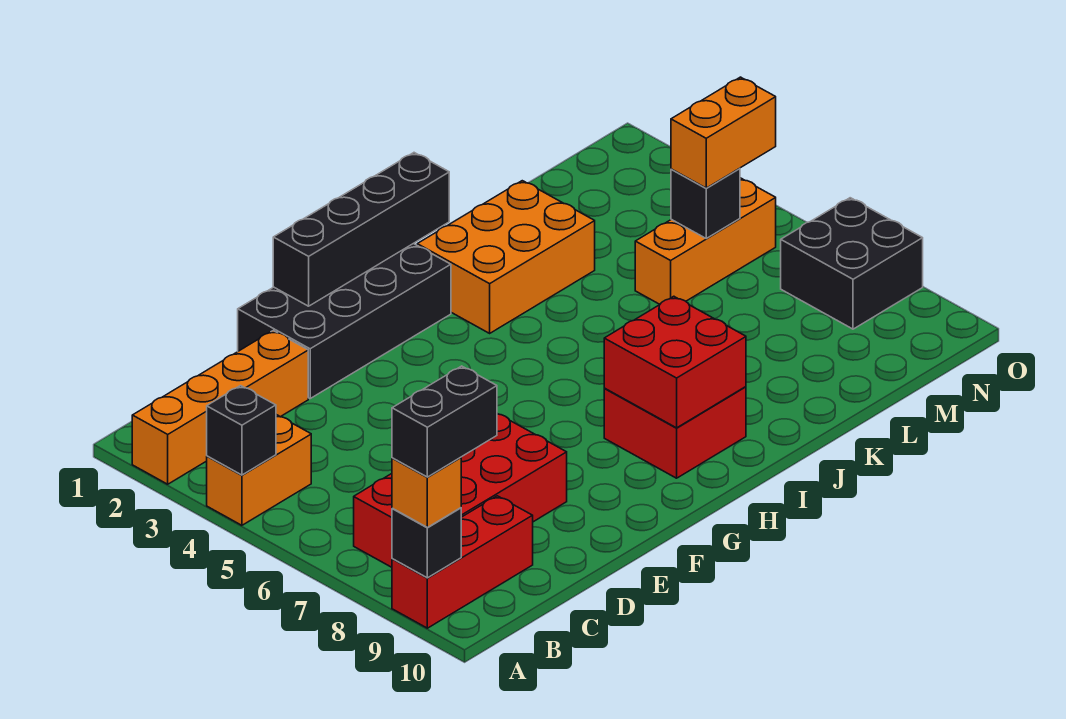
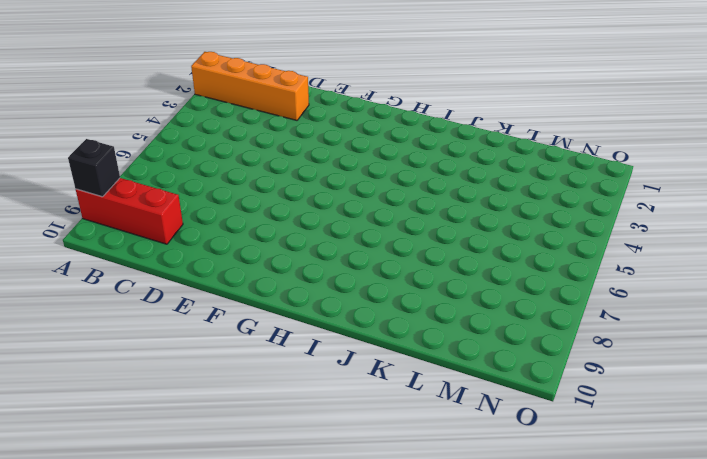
none -> orange brick A4:B4 level 1
none -> red brick B7:E8 level 1
none -> black brick E1:H2 level 1

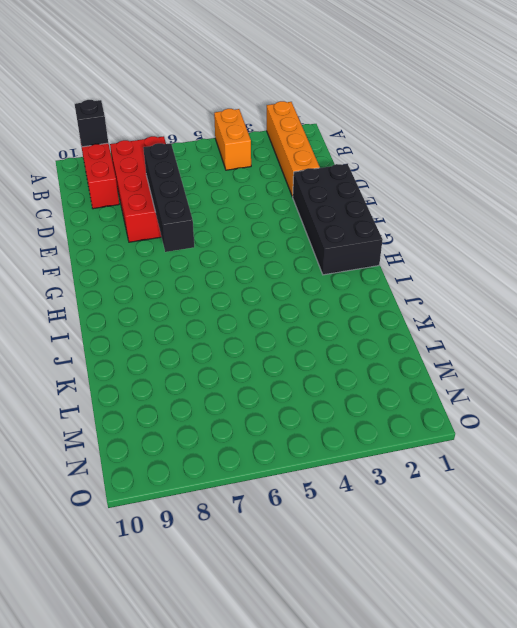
black brick D7:G7 level 2 -> black brick F1:I1 level 2
none -> red brick H8:I9 level 1
none -> orange brick I2:K3 level 1
none -> orange brick L5:N5 level 1

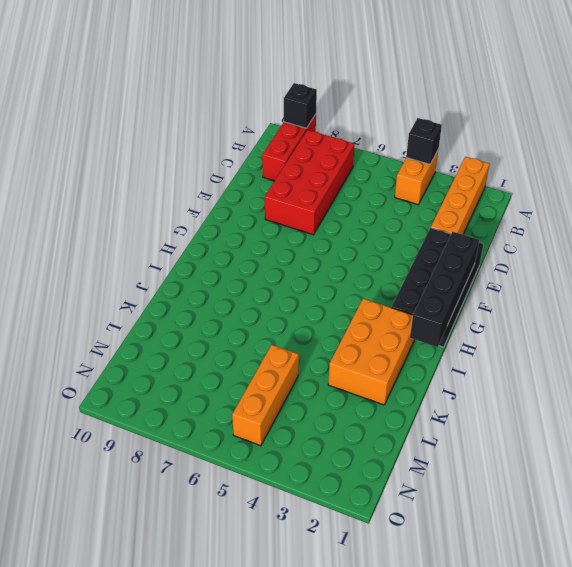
none -> red brick H8:I9 level 1
none -> black brick N7:O8 level 1
none -> red brick H8:I9 level 2

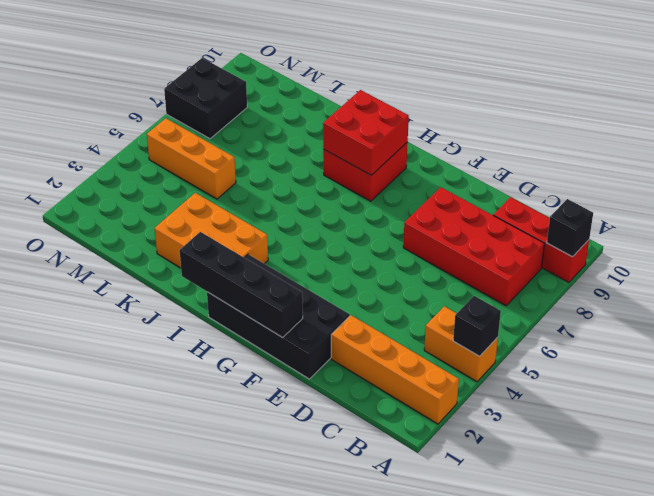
none -> black brick M5 level 2
none -> orange brick A9 level 3
none -> orange brick M5:N5 level 3

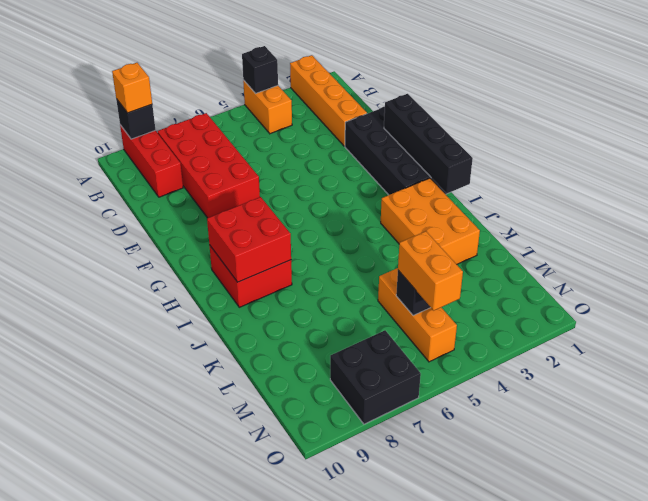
none -> black brick A9:B9 level 4

